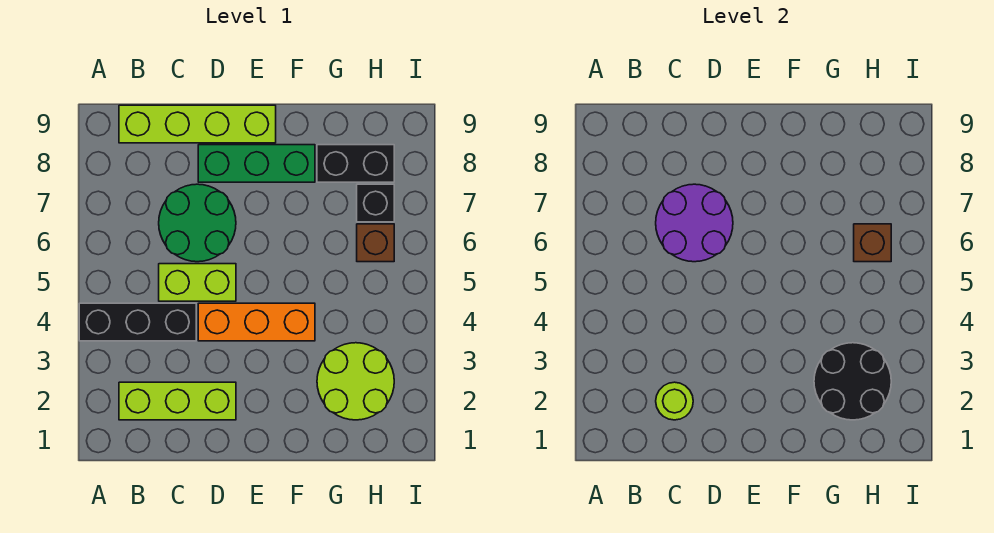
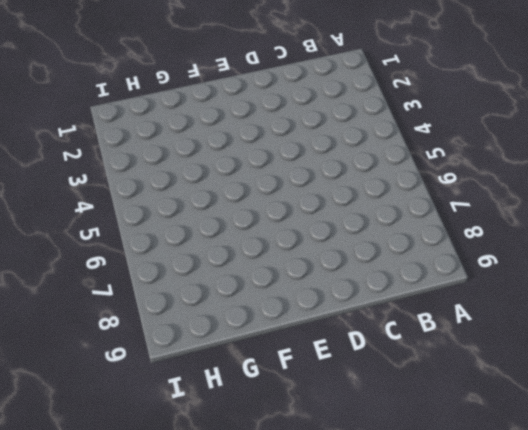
none -> black brick A4:C4 level 1
none -> lime brick B2:D2 level 1
none -> lime brick B9:E9 level 1

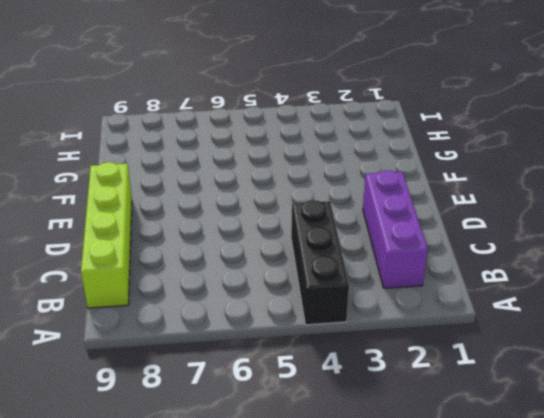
purple brick B2:D2 level 1 -> lime brick B2:D2 level 1
none -> lime brick C5:D5 level 1
none -> green round brick C6:D7 level 1
none -> orange brick D4:F4 level 1

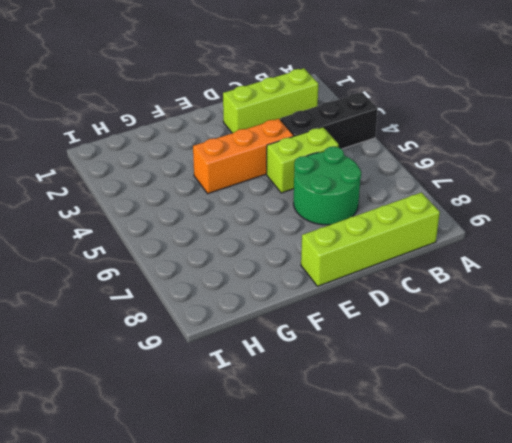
none -> green brick D8:F8 level 1
none -> lime round brick G2:H3 level 1
none -> black brick G8:H8 level 1

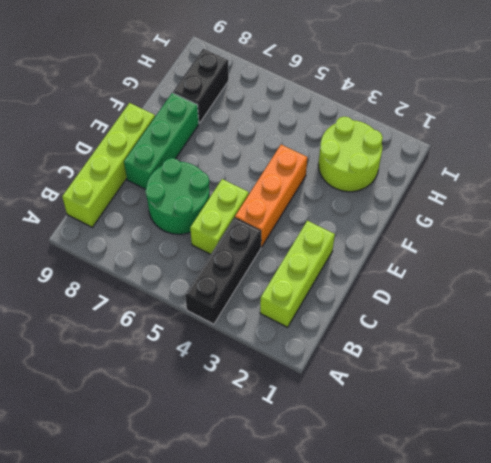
none -> brown brick H6 level 1
none -> black brick H7 level 1
none -> lime round brick C2 level 2

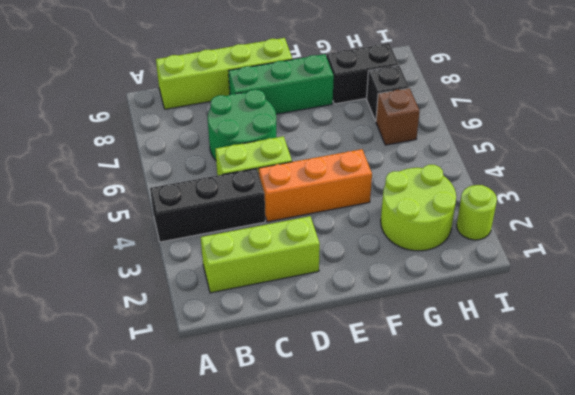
lime round brick I2 level 1 -> lime round brick C2 level 2
none -> purple round brick C6:D7 level 2
none -> black round brick G2:H3 level 2
none -> brown brick H6 level 2

